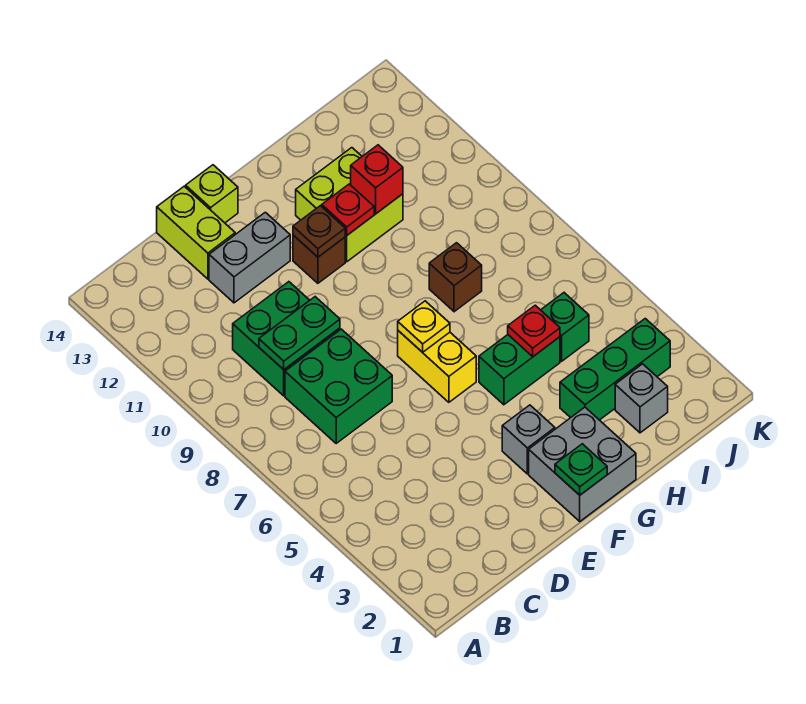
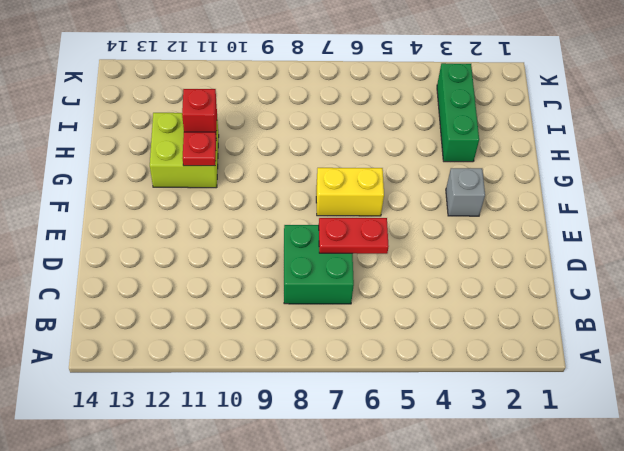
red plate D6:D7 level 2 -> none
none -> green brick C9:D10 level 1
none -> grey brick D12:E12 level 1
none -> lime brick D13:D14 level 1

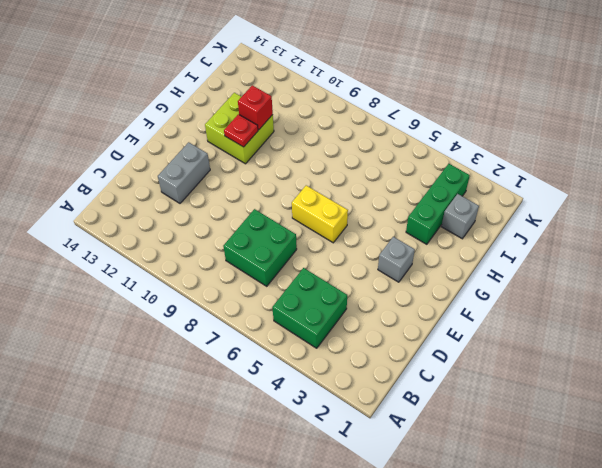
green brick B4:C5 level 1 -> green brick C9:D10 level 1
none -> lime brick D13:D14 level 1
none -> lime brick E14 level 1
none -> grey brick F1:G2 level 1

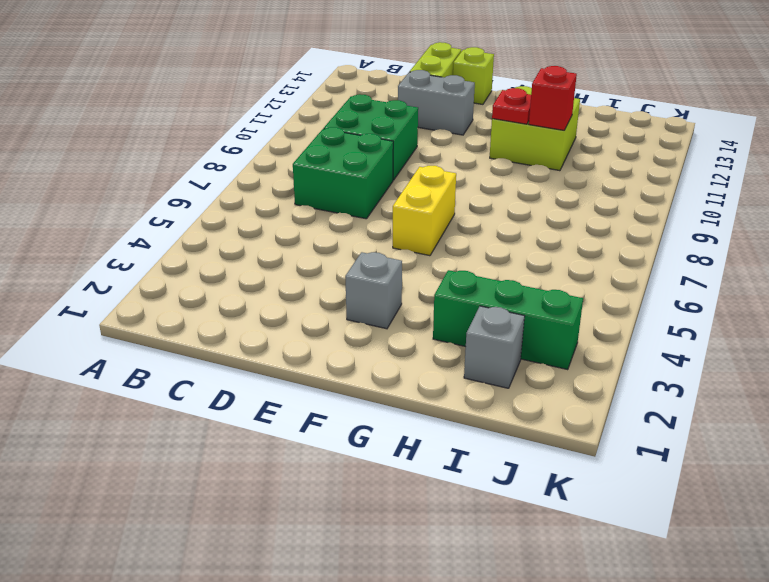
none -> grey brick F1:G2 level 1
none -> brown brick F11 level 1
none -> green brick G5:H5 level 1

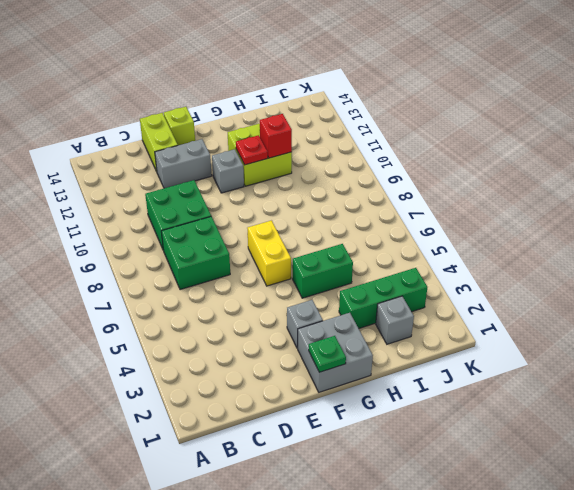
grey brick F11 level 1 -> brown brick F11 level 1
none -> brown brick H8 level 1
none -> green brick I5 level 1
none -> green plate C9:D9 level 2

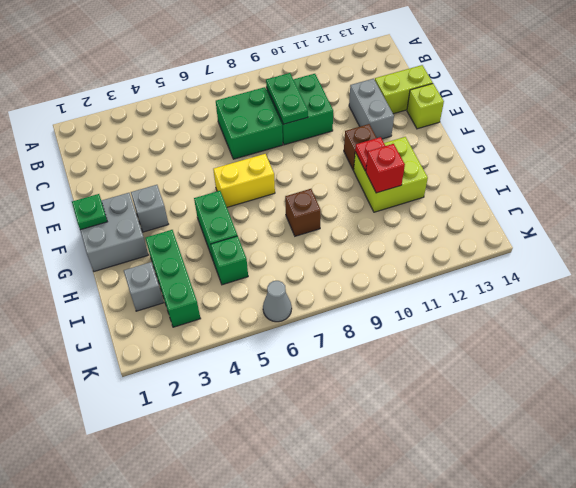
grey cone K6 level 1 -> none
none -> yellow plate F7 level 2
none -> brown plate F11 level 2
none -> red plate H5 level 2

